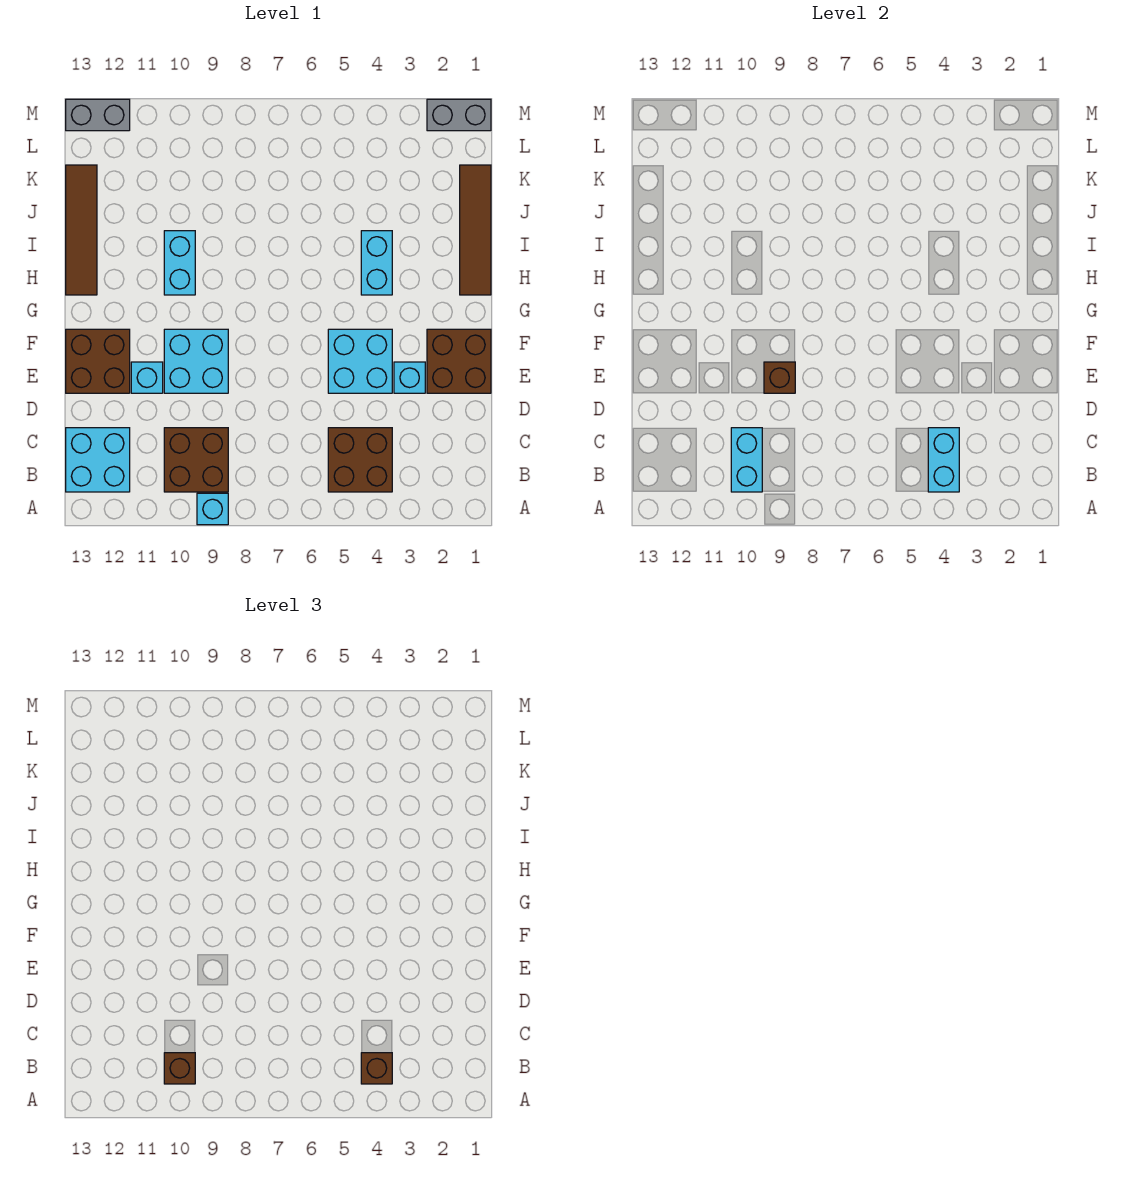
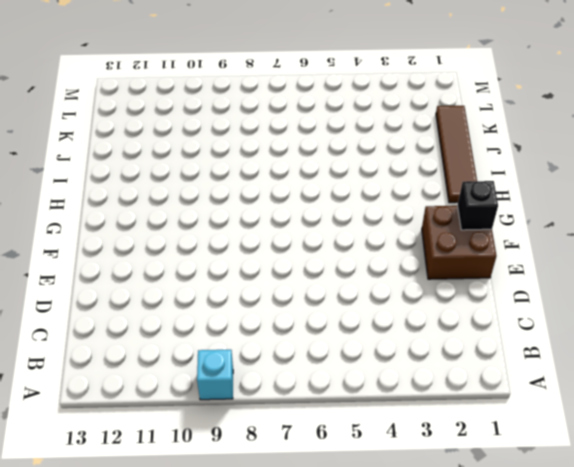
black brick F1 level 2 -> none
none -> brown brick B4:C5 level 1
none -> brown brick B9:C10 level 1
none -> cyan brick B12:C13 level 1

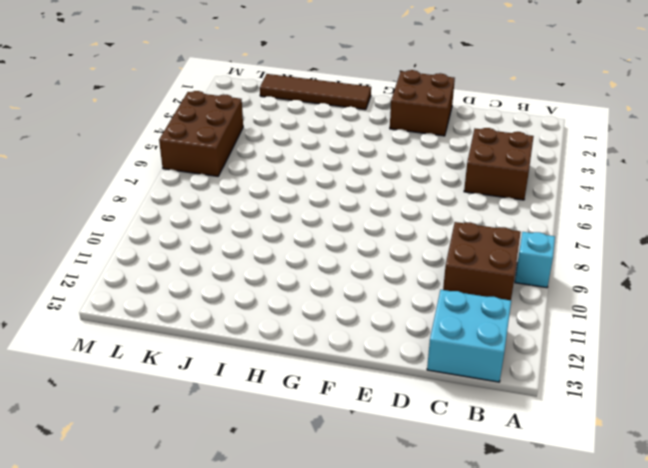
brown brick L4:M6 level 1 -> none
none -> cyan brick E3 level 1
none -> cyan brick E4:F5 level 1
none -> cyan brick E9:F10 level 1

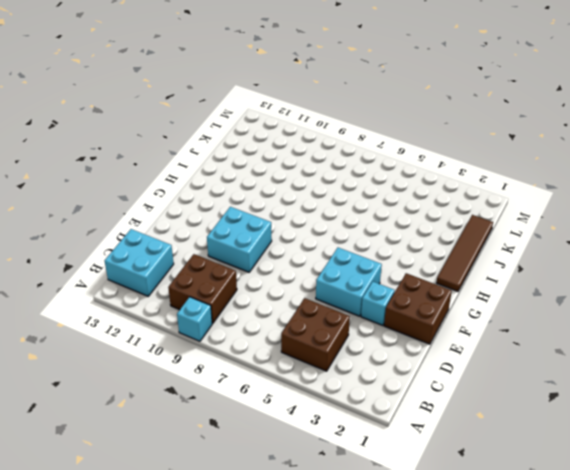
none -> cyan brick E11 level 1
none -> brown brick E12:F13 level 1
none -> cyan brick H4:I4 level 1

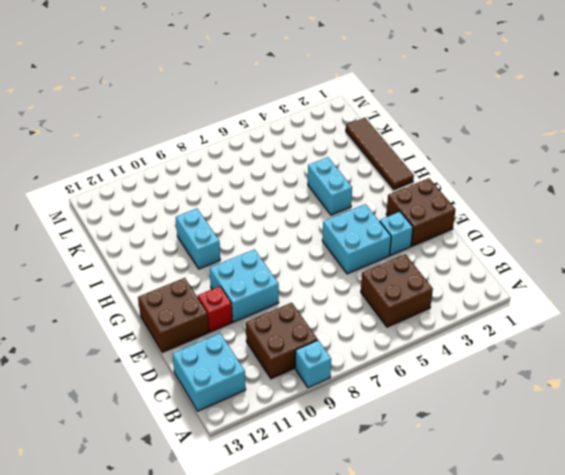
red brick E11 level 1 -> cyan brick E11 level 1
none -> brown tile H13:K13 level 1
none -> grey brick M1:M2 level 1
none -> grey brick M12:M13 level 1

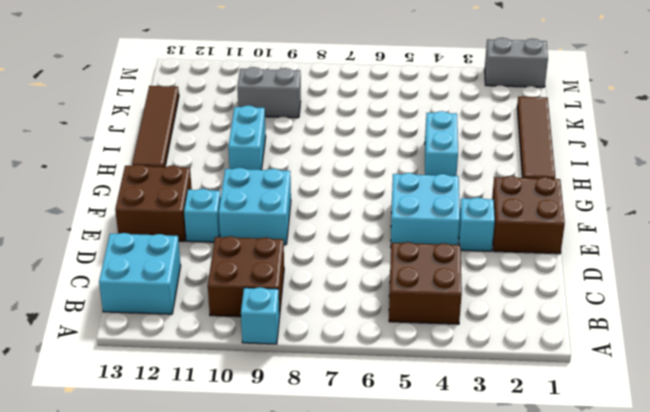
grey brick K9:K10 level 1 -> grey brick M12:M13 level 1
none -> cyan brick B4:C4 level 2
none -> cyan brick B10:C10 level 2
none -> brown brick E9 level 2

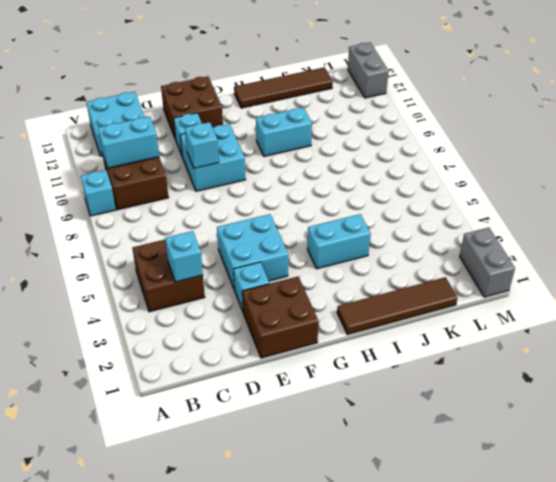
cyan brick C4 level 2 -> cyan brick B4:C4 level 2
cyan brick E9 level 2 -> brown brick E9 level 2
none -> brown brick B4 level 3
none -> brown brick B10 level 3

